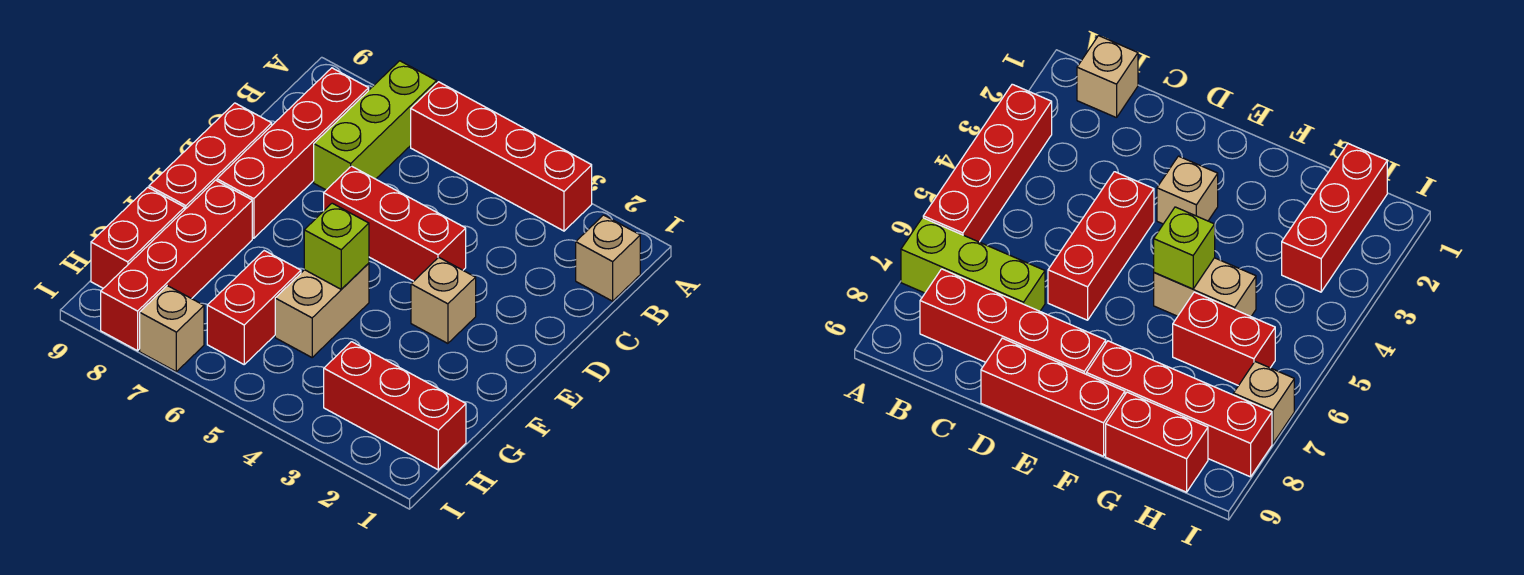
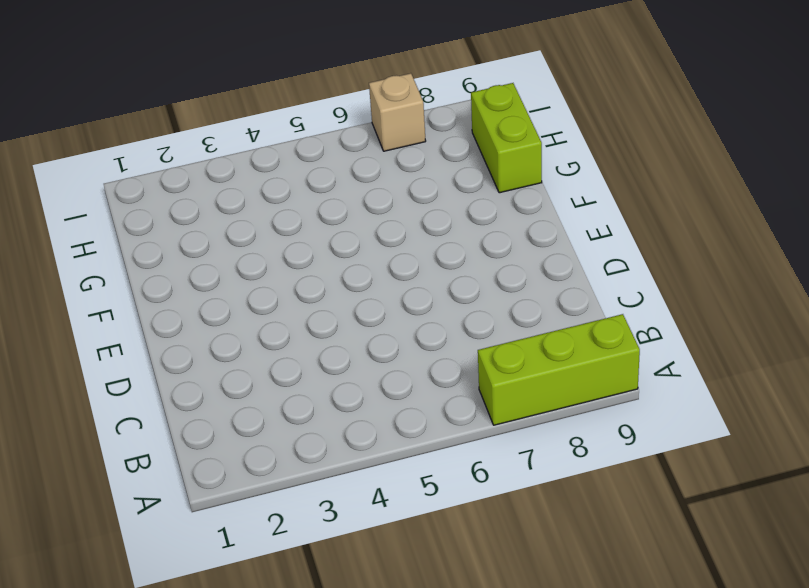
lime brick A7:A9 level 1 -> lime brick A7:C7 level 1
lime brick G9:H9 level 1 -> red brick G9:H9 level 1
none -> red brick A3:A6 level 1
none -> tan brick B1 level 1
none -> red brick B8:E8 level 1

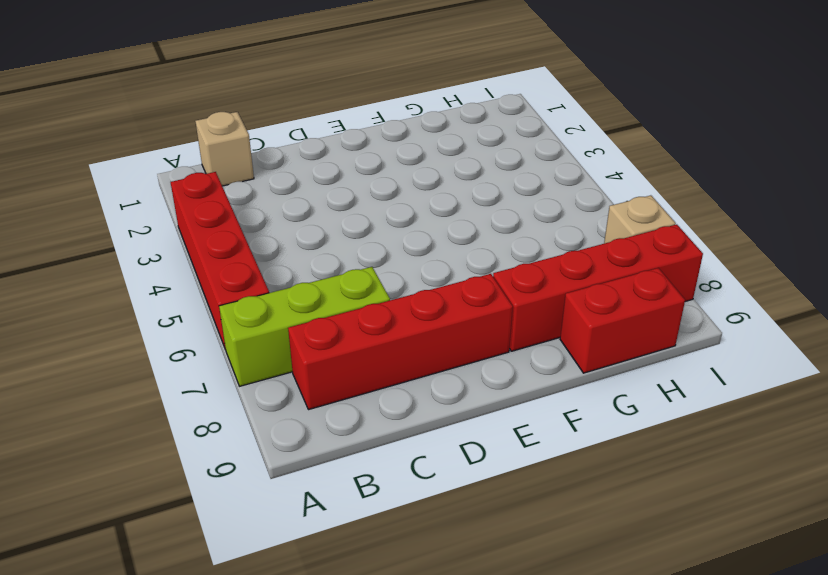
none -> red brick D4:D6 level 1
none -> red brick D9:F9 level 1
none -> tan brick E3 level 1

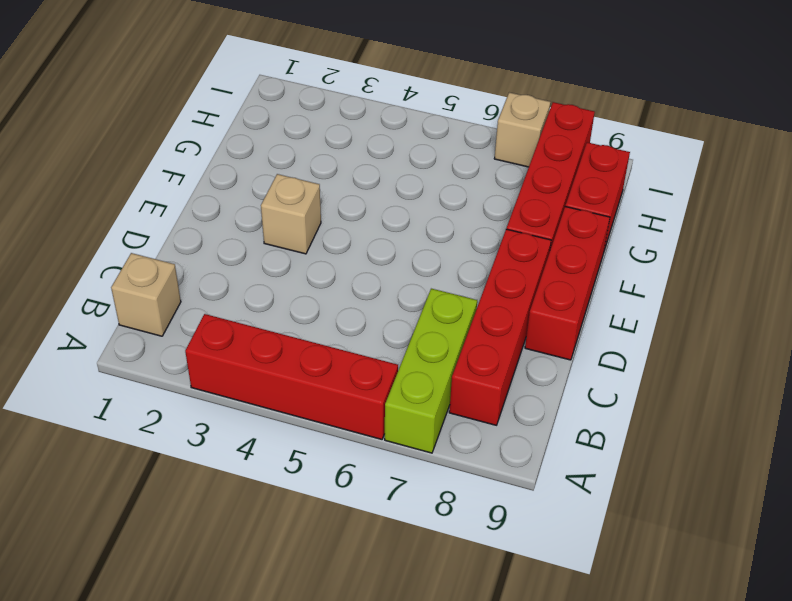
none -> red brick D4:D6 level 1
none -> tan brick F5:G5 level 1
none -> red brick G6:H6 level 1

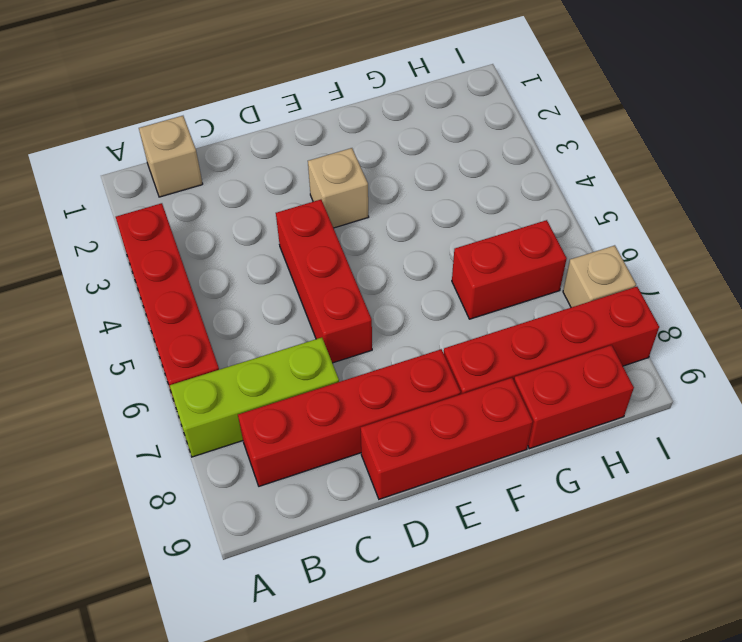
none -> tan brick F5:G5 level 1
none -> red brick H1:H3 level 1
none -> lime brick F5 level 2

